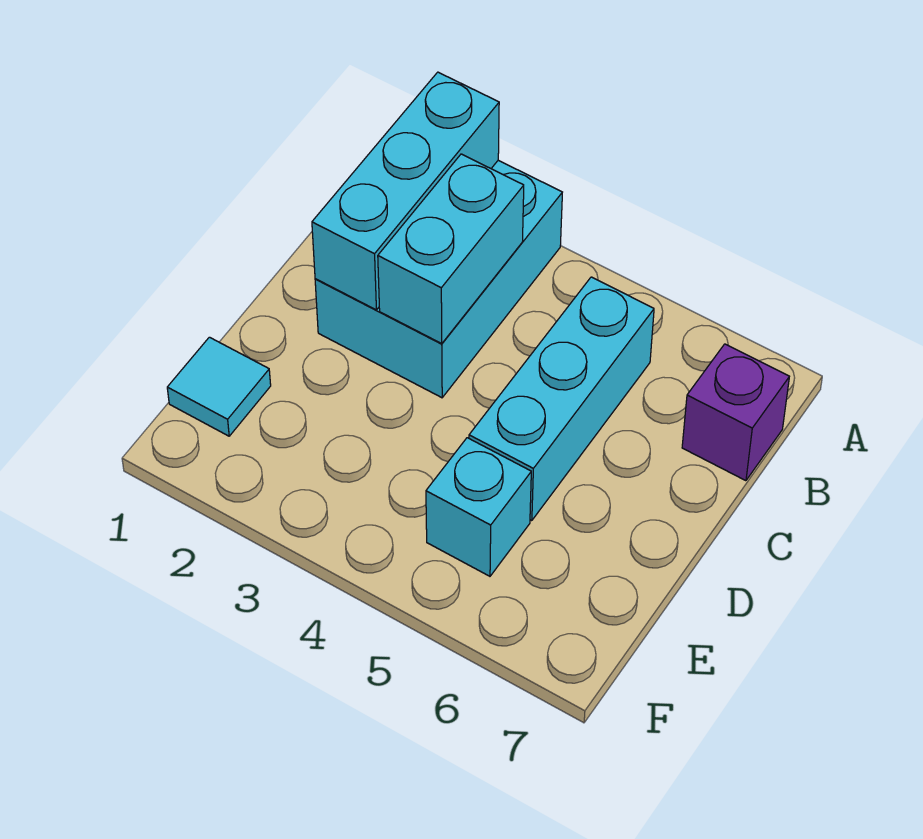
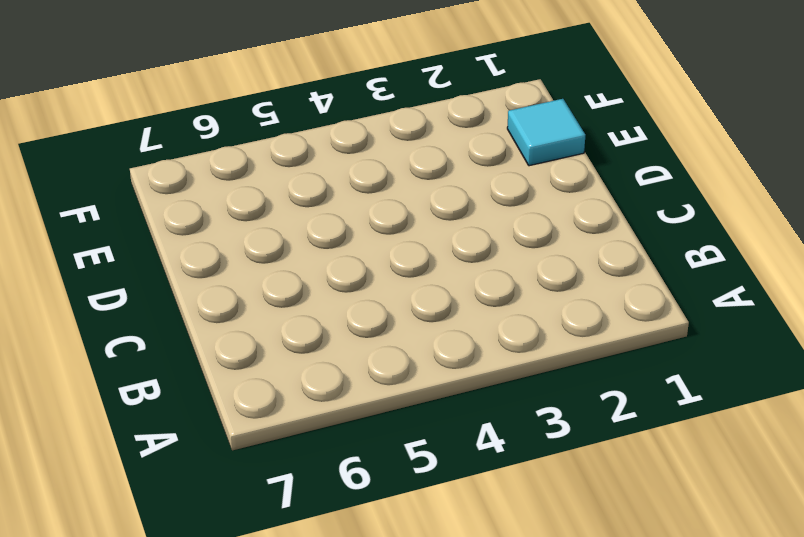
none -> cyan brick A2:C3 level 1
none -> cyan brick B5:D5 level 1

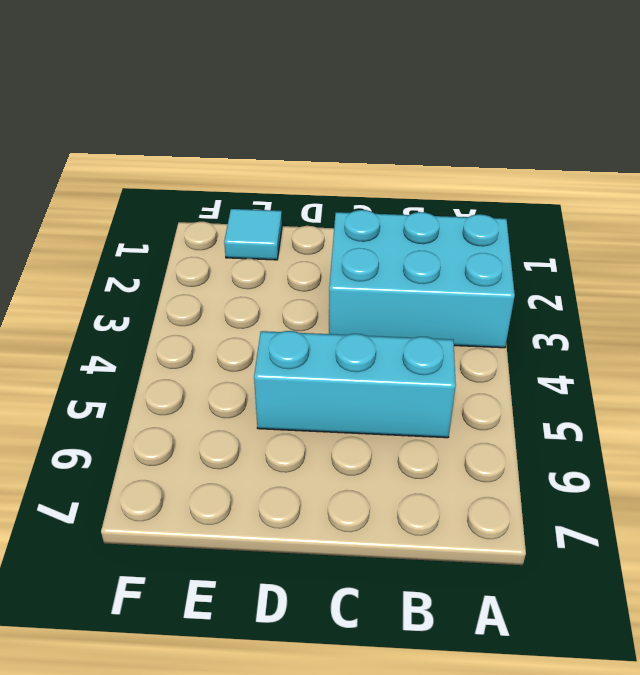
none -> purple brick B7 level 1
none -> cyan brick E5 level 1

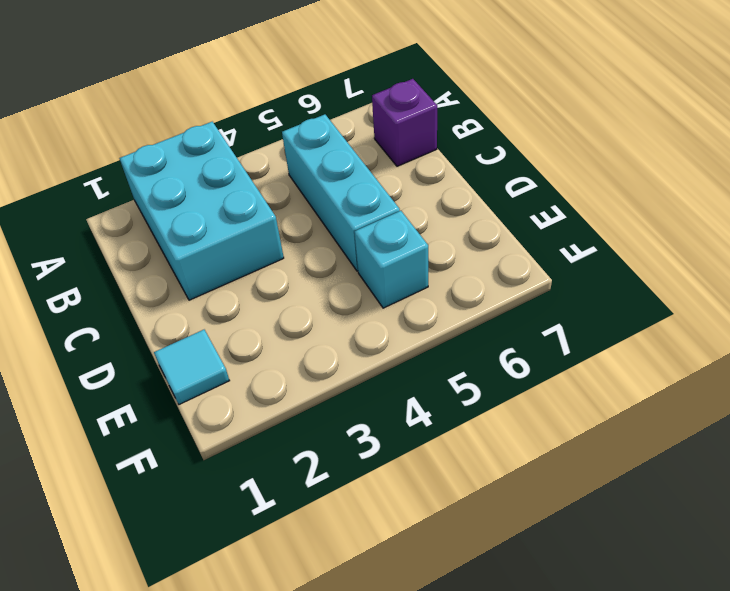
none -> cyan brick A2:C2 level 2
none -> cyan brick B3:C3 level 2

